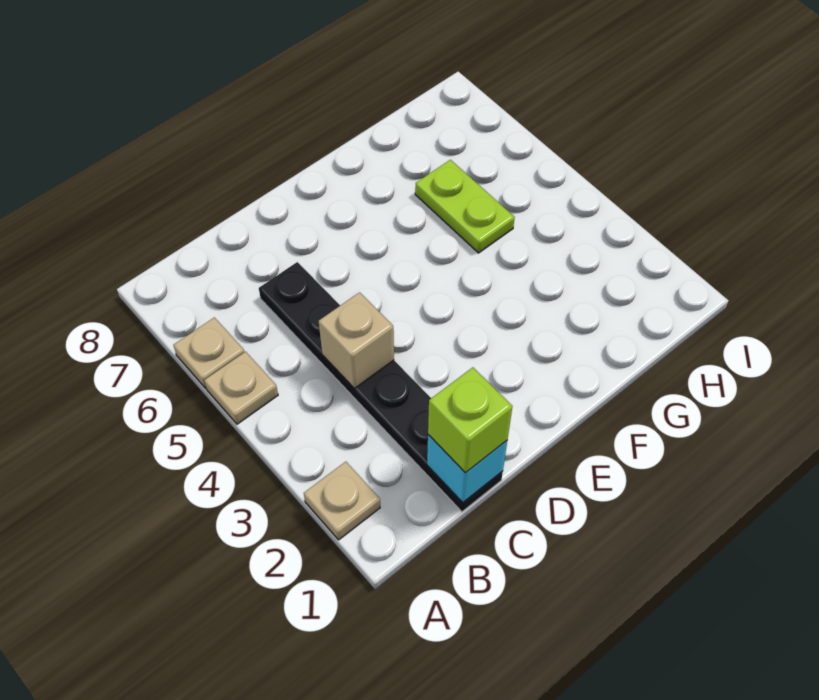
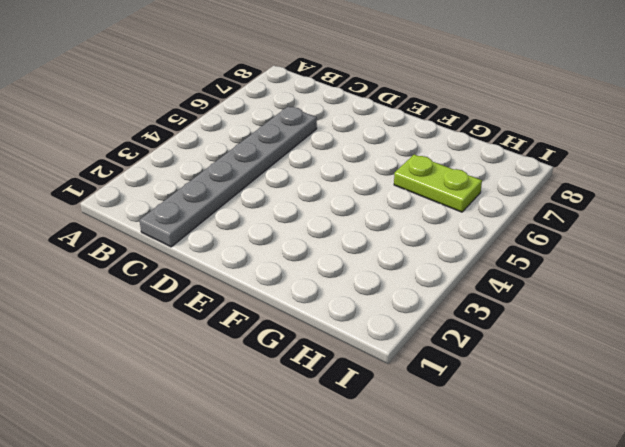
grey plate C1:C6 level 1 -> black plate C1:C6 level 1
lime plate G6:H6 level 1 -> lime plate G5:G6 level 1
none -> tan plate A2 level 1
none -> tan plate A5 level 1

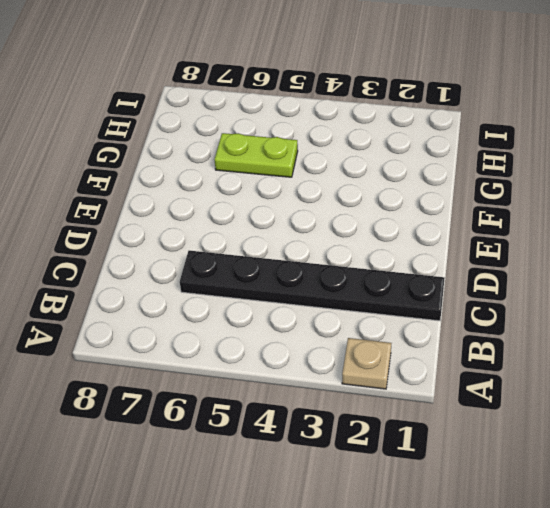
none -> tan plate A5 level 1
none -> tan plate A6 level 1

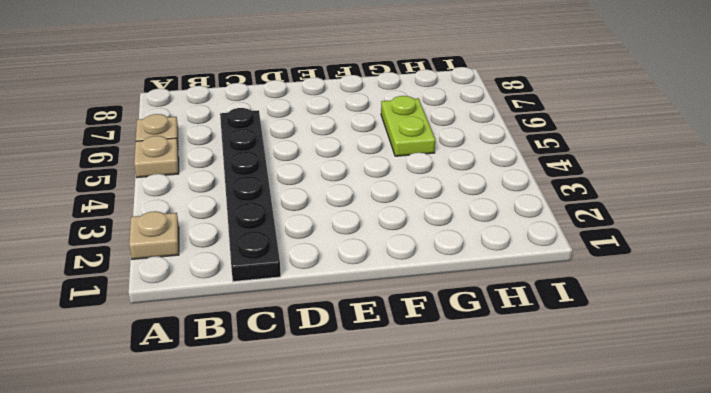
none -> cyan brick C1 level 2
none -> tan brick C4 level 2

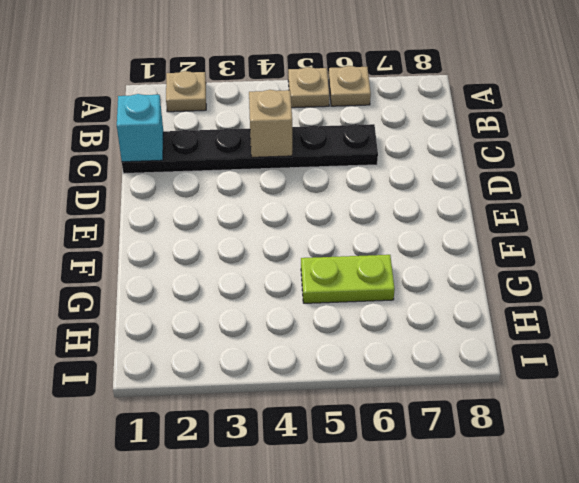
none -> lime brick C1 level 3

